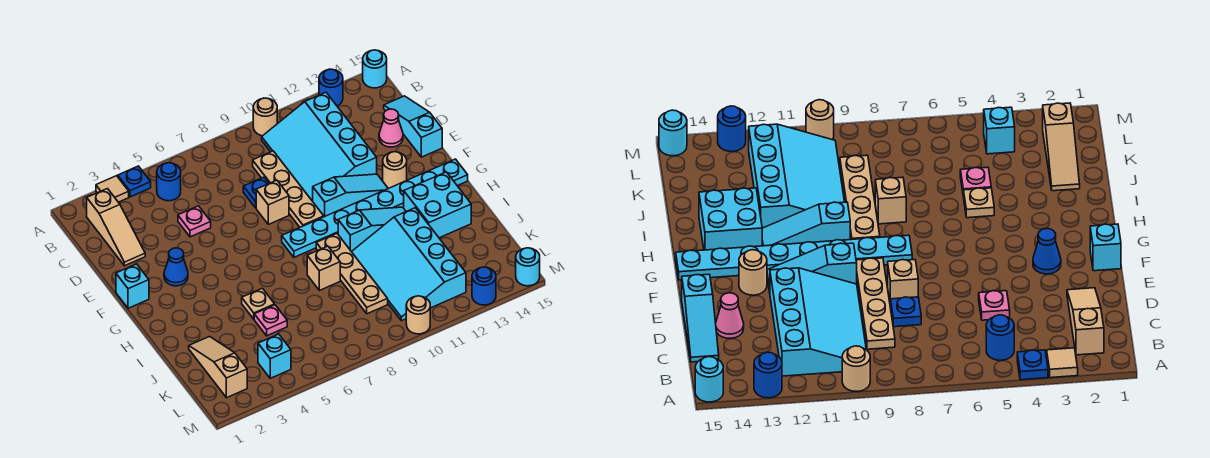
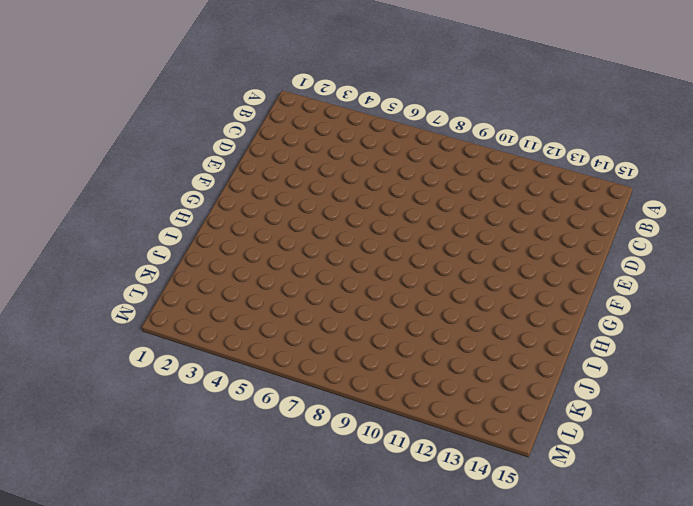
none -> tan tile A3 level 1
none -> blue plate A4 level 1
none -> tan round brick A10 level 1
none -> blue round brick A13 level 1

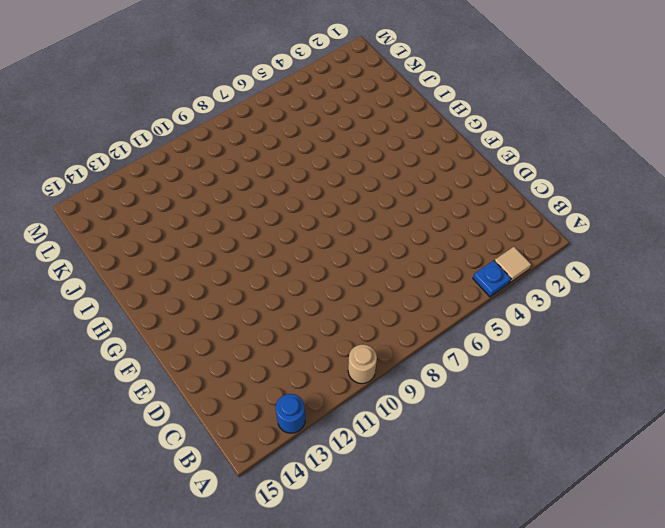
none -> cyan round brick A15 level 1
none -> tan slope B2:D2 level 1 top B
none -> blue round brick B5 level 1
none -> cyan slope B10:E12 level 1 top 12

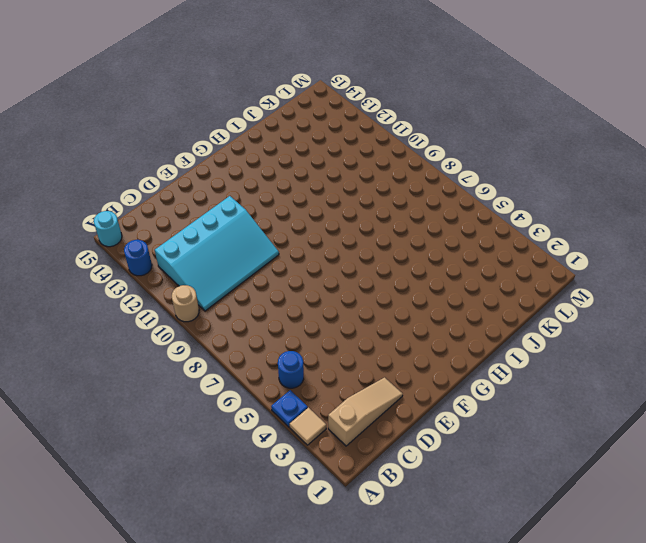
none -> tan plate C9:F9 level 1
none -> cyan slope C15:E15 level 1 top E
none -> pink plate D5 level 1
none -> blue plate D8 level 1

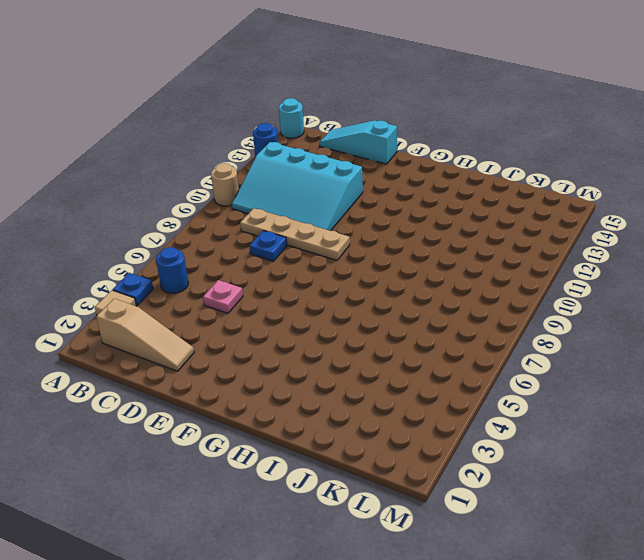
none -> pink cone D14 level 1
none -> tan brick E8 level 1
none -> cyan brick F1 level 1
none -> blue cone F3 level 1

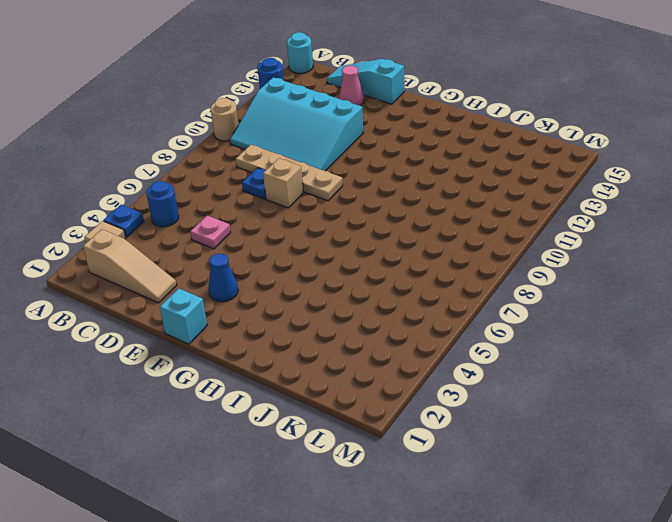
none -> cyan slope F10:F12 level 1 top 10
none -> tan round brick F13 level 1
none -> cyan plate G8:G15 level 1
none -> tan plate H9:K9 level 1

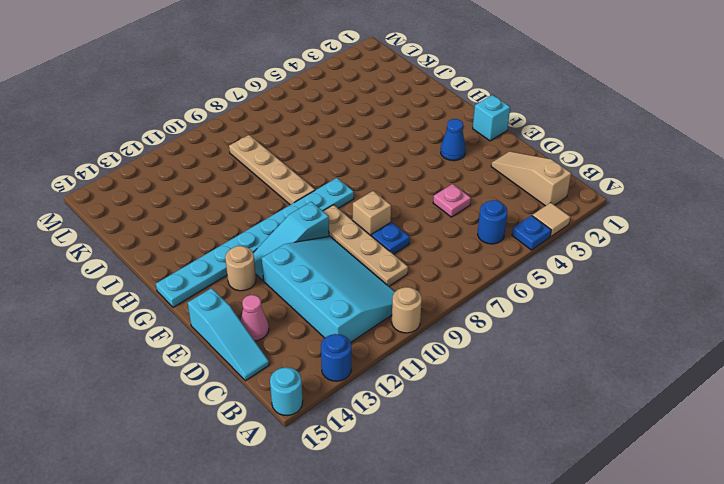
none -> cyan slope H10:H12 level 1 top 10
none -> cyan brick H13:I14 level 1
none -> tan plate I5 level 1
none -> tan brick I8 level 1

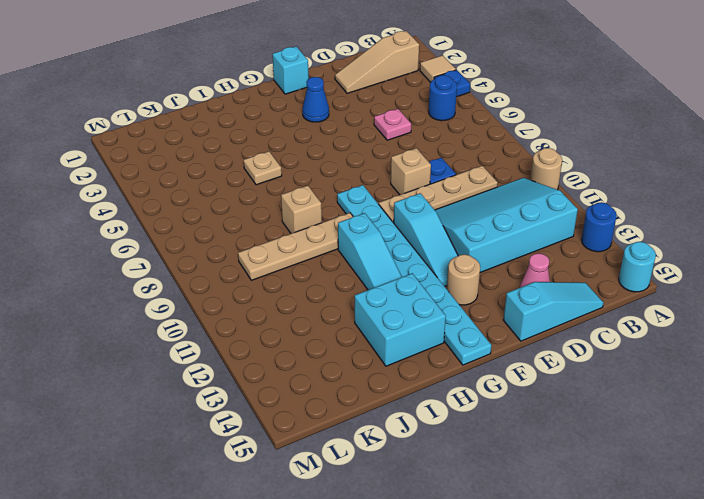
none -> cyan slope I10:L12 level 1 top 12
none -> tan slope J2:L2 level 1 top L
none -> pink plate J5 level 1
none -> cyan brick L4 level 1

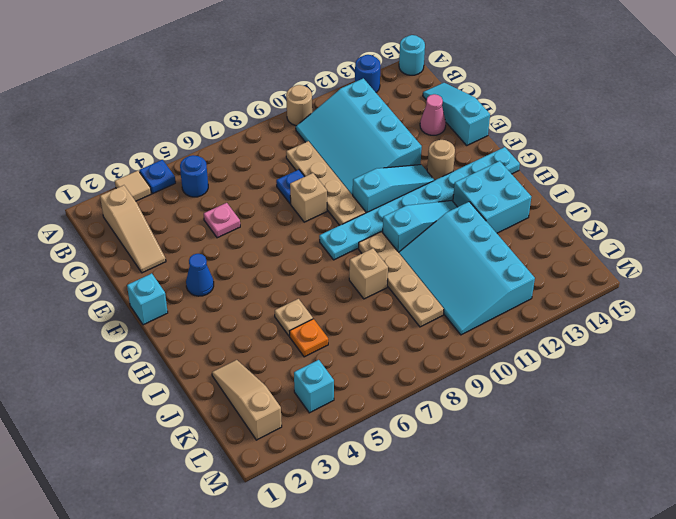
orange plate J5 level 1 -> pink plate J5 level 1
none -> tan round brick M10 level 1
none -> blue round brick M13 level 1
none -> cyan round brick M15 level 1

